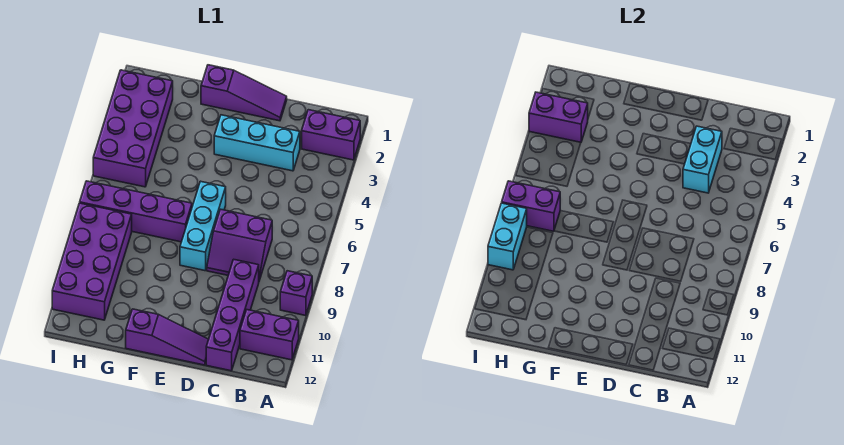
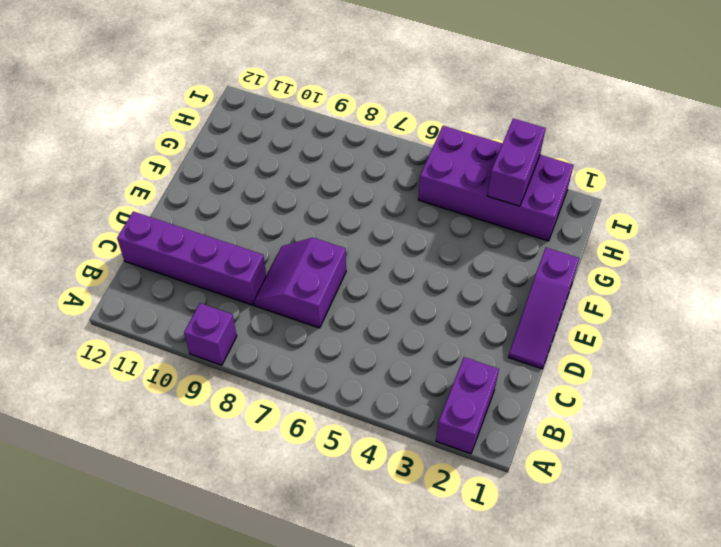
none -> purple brick A11:B11 level 1
none -> cyan brick C3:E3 level 1
none -> purple slope D12:F12 level 1 top F

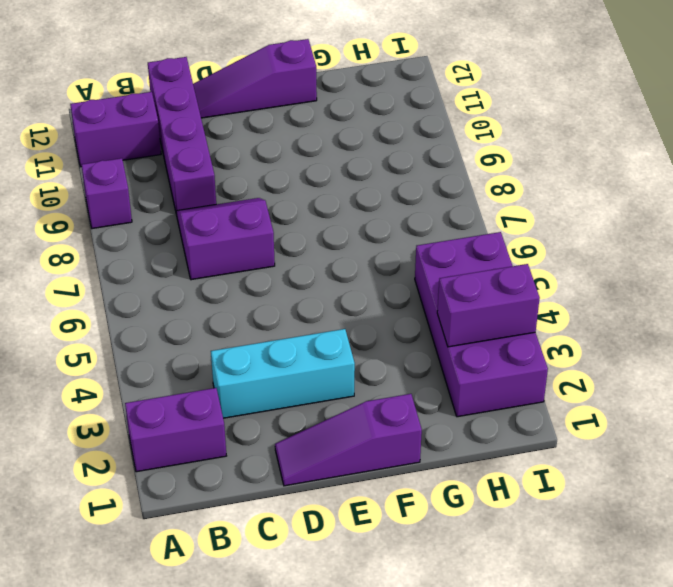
none -> cyan brick E6:E8 level 1
none -> purple brick F7:I7 level 1
none -> purple brick H8:I11 level 1

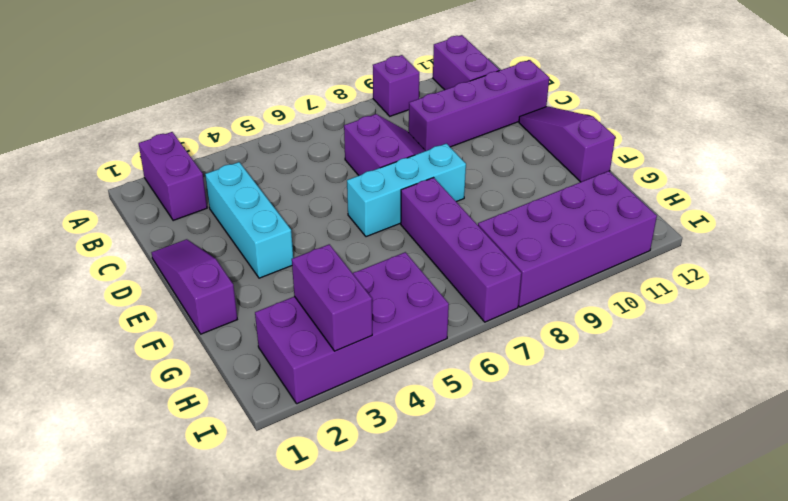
none -> cyan brick C3:C4 level 2
none -> purple brick H7:I7 level 2
none -> cyan brick I8:I9 level 2

